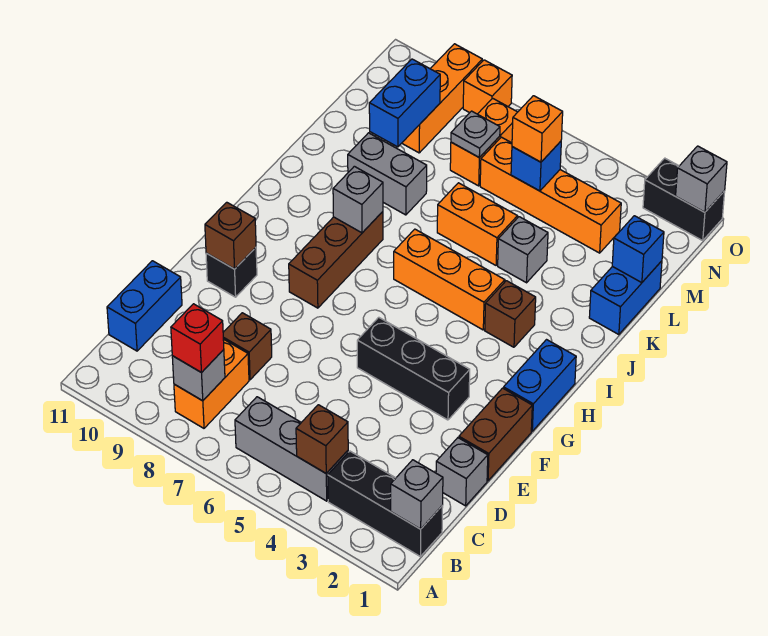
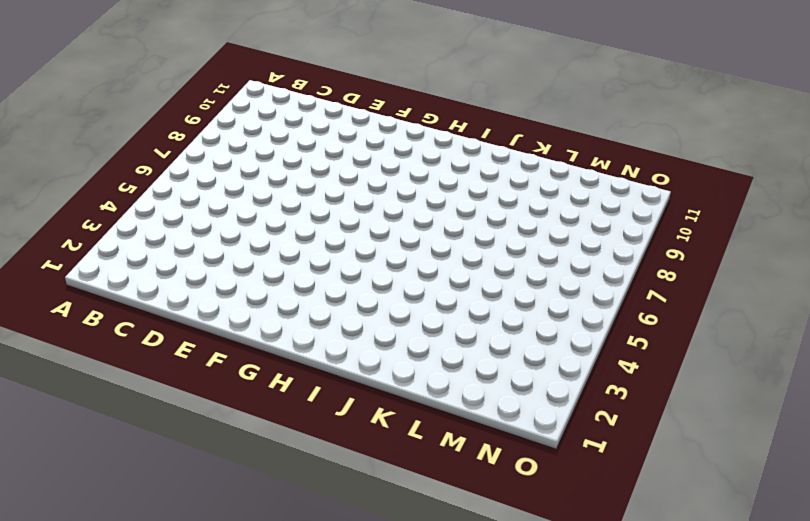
none -> black brick B1:B3 level 1
none -> grey brick B4:B6 level 1
none -> orange brick B8:C8 level 1
none -> blue brick C11:D11 level 1

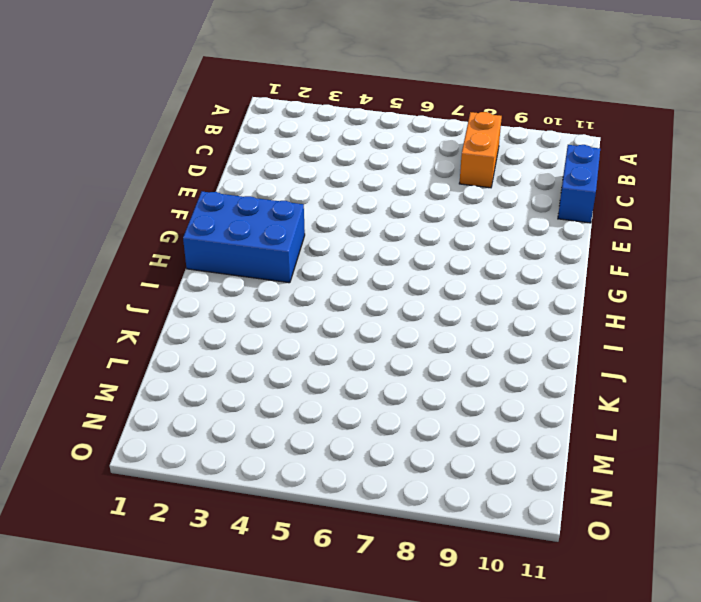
blue brick G1:H3 level 1 -> blue brick G1:H1 level 1
none -> black brick B1:B3 level 1
none -> grey brick B4:B6 level 1
none -> grey brick D1 level 1
none -> brown brick D8 level 1

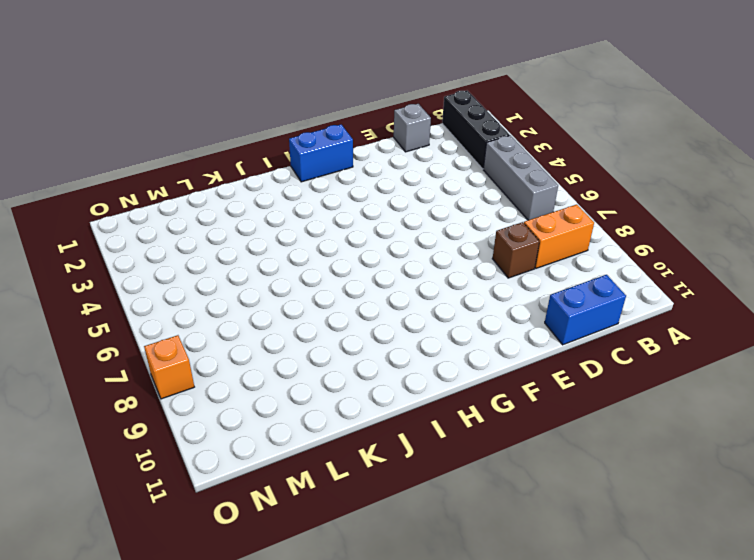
none -> brown brick E1:F1 level 1
none -> black brick F3:F5 level 1
none -> black brick F10 level 1
none -> brown brick G8:I8 level 1

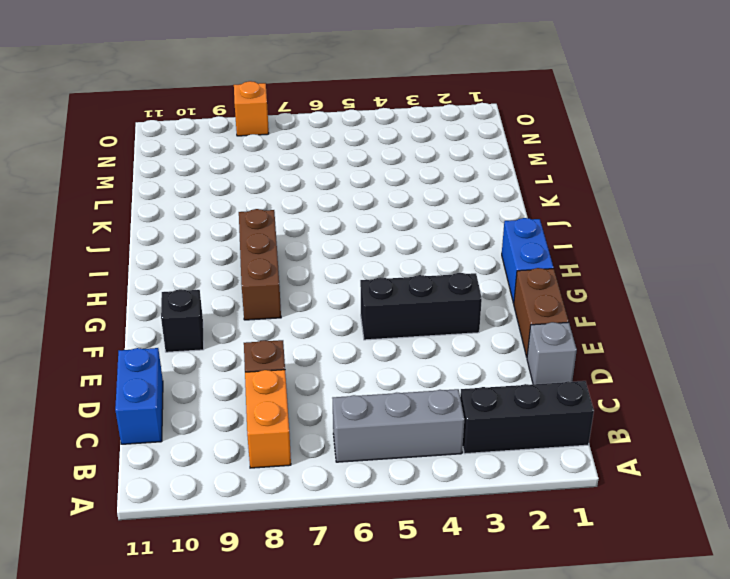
none -> brown brick I3 level 1
none -> orange brick I4:I6 level 1
none -> blue brick K1:L1 level 1
none -> grey brick K4 level 1

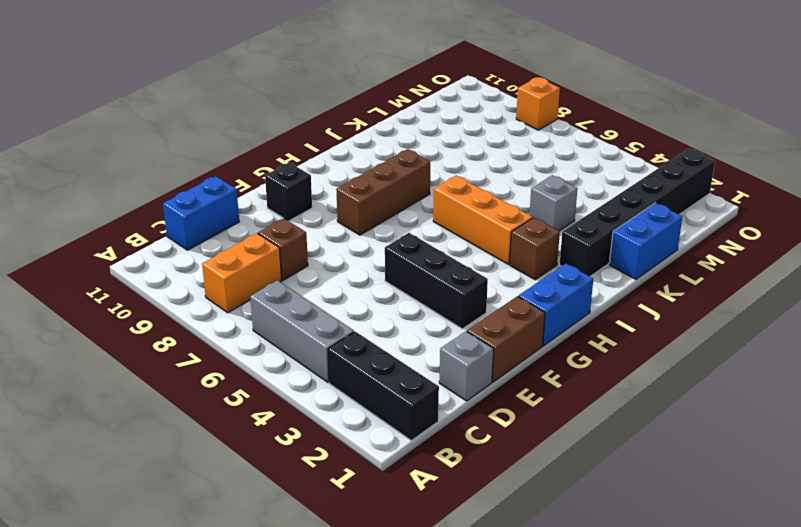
black brick J2:O2 level 1 -> black brick O1:O2 level 1
none -> orange brick K5:K6 level 1
none -> grey brick K8:K9 level 1
none -> orange brick M3:M6 level 1
none -> orange brick M7:N7 level 1

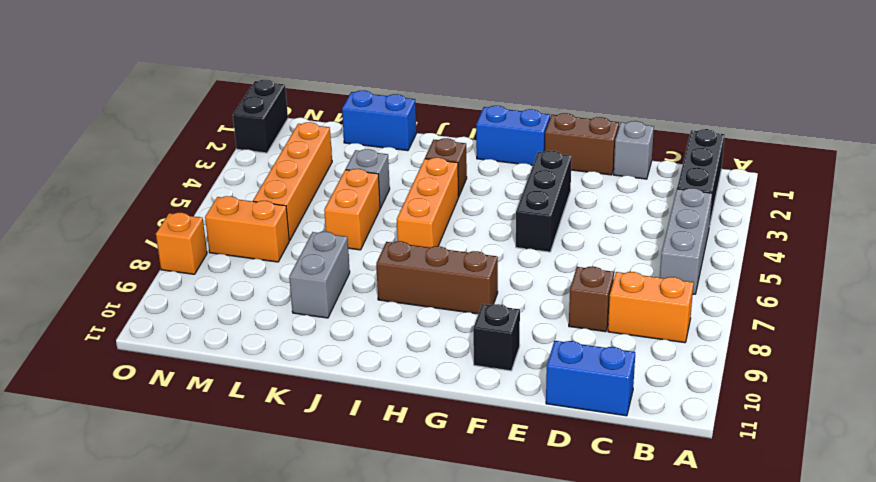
none -> orange brick M9:O9 level 1
none -> grey brick B1 level 2
none -> brown brick B4 level 2
none -> grey brick B8 level 2

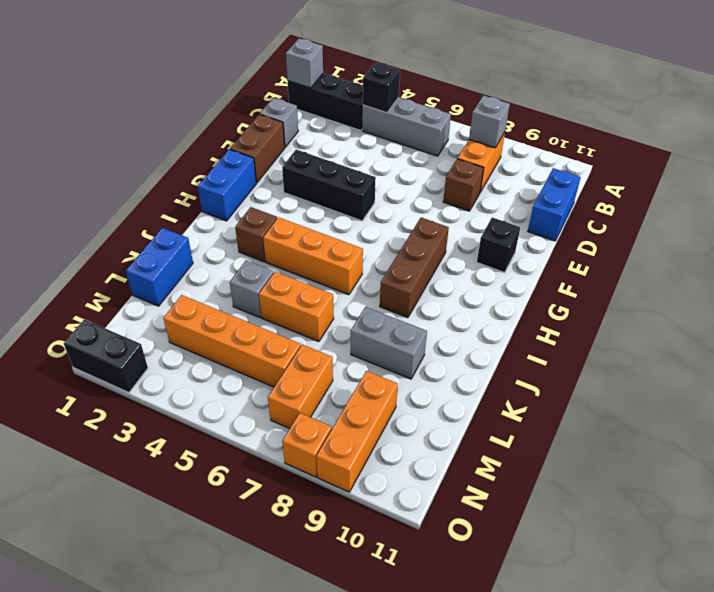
black brick B4 level 2 -> brown brick B4 level 2
none -> brown brick F10 level 2
none -> grey brick I8 level 2
none -> blue brick L1 level 2
none -> blue brick L9:M9 level 2

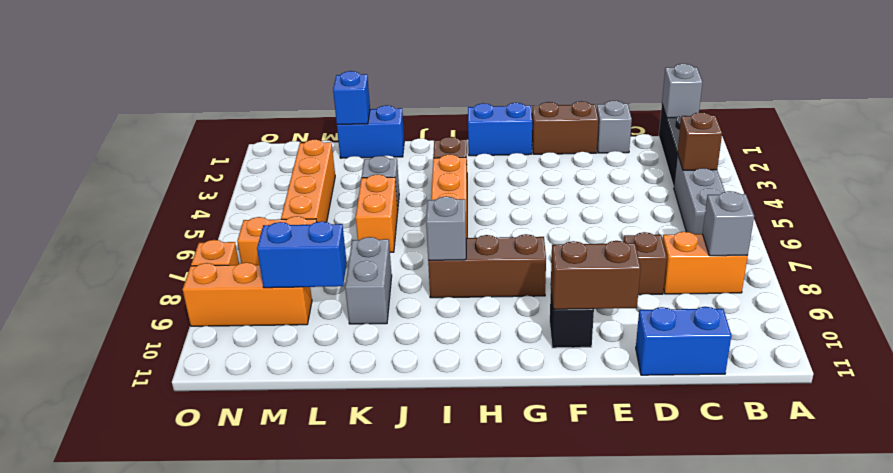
brown brick E10:F10 level 2 -> brown brick F10 level 2
none -> black brick F3:F5 level 1
none -> black brick O1:O2 level 1
none -> blue brick M5 level 2
none -> grey plate M7 level 2

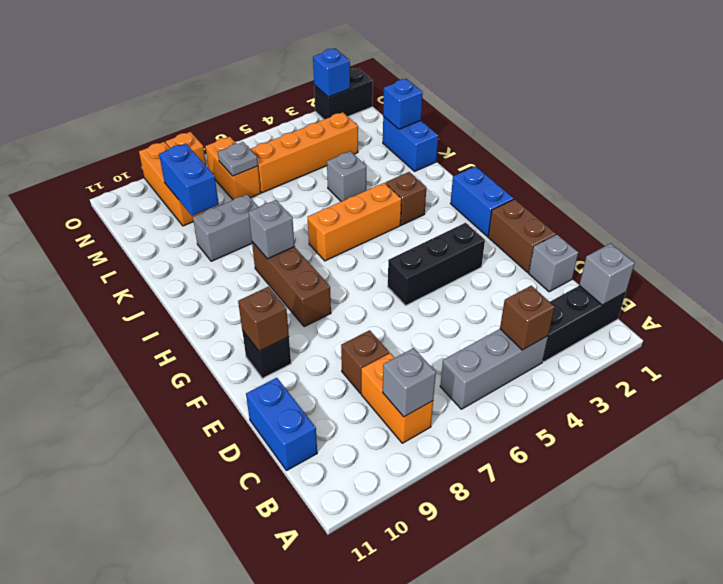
blue brick O2 level 2 -> blue brick M5 level 2
none -> orange brick K5:K6 level 1
none -> grey brick O1 level 2
none -> red brick B8 level 3
none -> orange brick M5 level 3

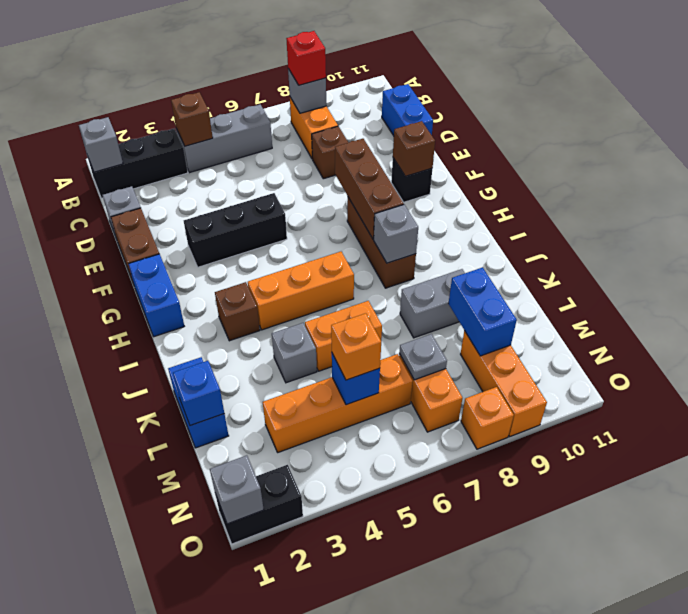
brown brick F8:H8 level 2 -> none

